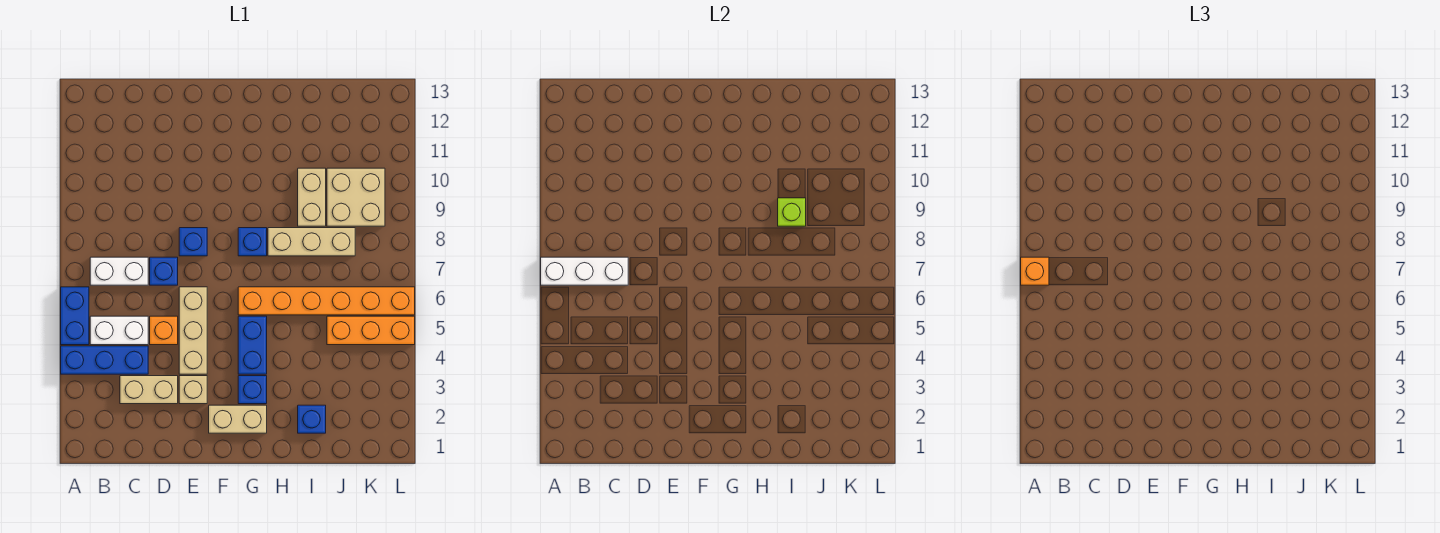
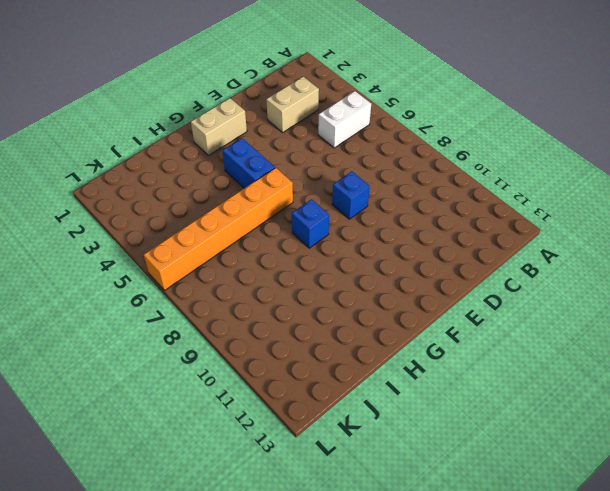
none -> blue brick A4:C4 level 1
none -> blue brick A5:A6 level 1
none -> white brick B7:C7 level 1

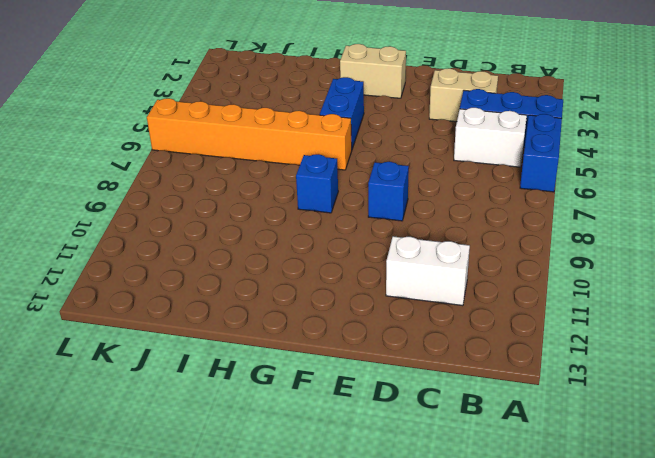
white brick C11:D11 level 1 -> white brick B7:C7 level 1
none -> orange brick D5 level 1
none -> blue brick D7 level 1
none -> tan brick E3 level 1

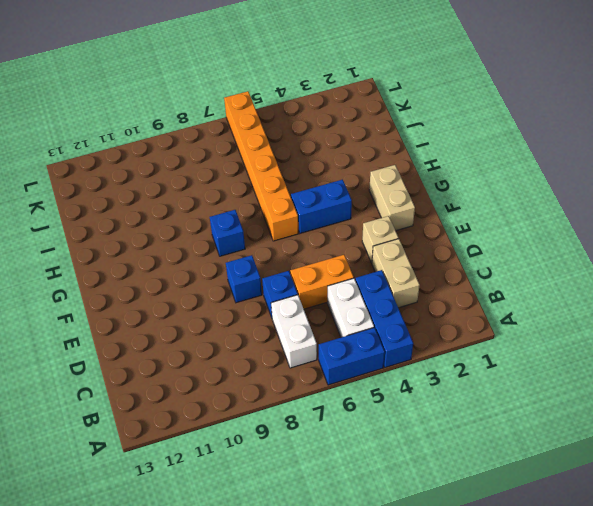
orange brick D5:D6 level 1 -> orange brick D5 level 1
none -> tan brick E4:E6 level 1
none -> blue brick G3 level 1
none -> tan brick H8:J8 level 1

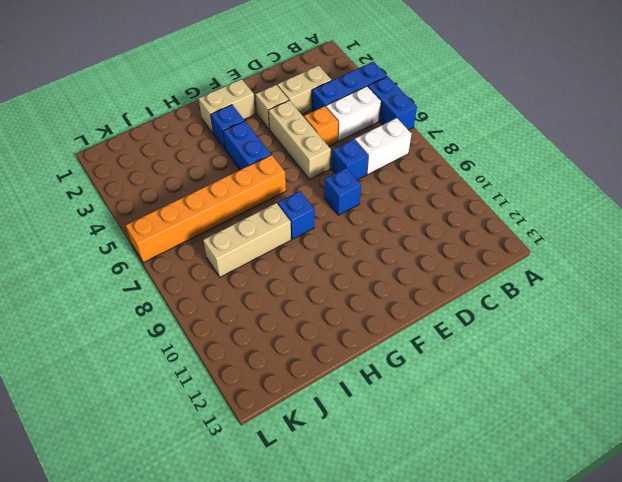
none -> blue brick I2 level 1
none -> tan brick I9:I10 level 1
none -> orange brick J5:L5 level 1

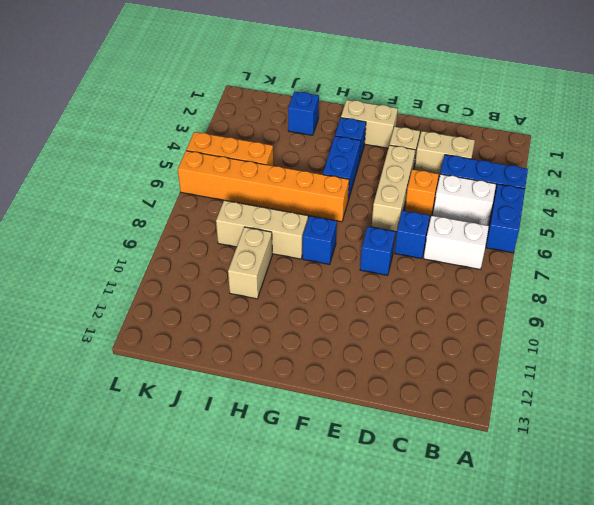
none -> tan brick J9:K10 level 1
none -> white brick A7:C7 level 2
none -> lime brick I9 level 2

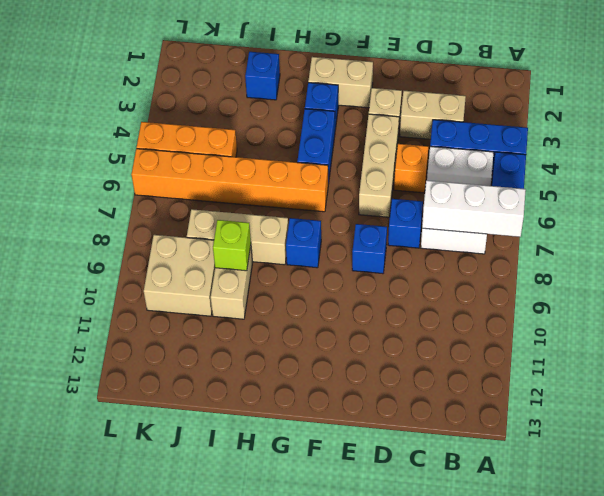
none -> orange brick A7 level 3

